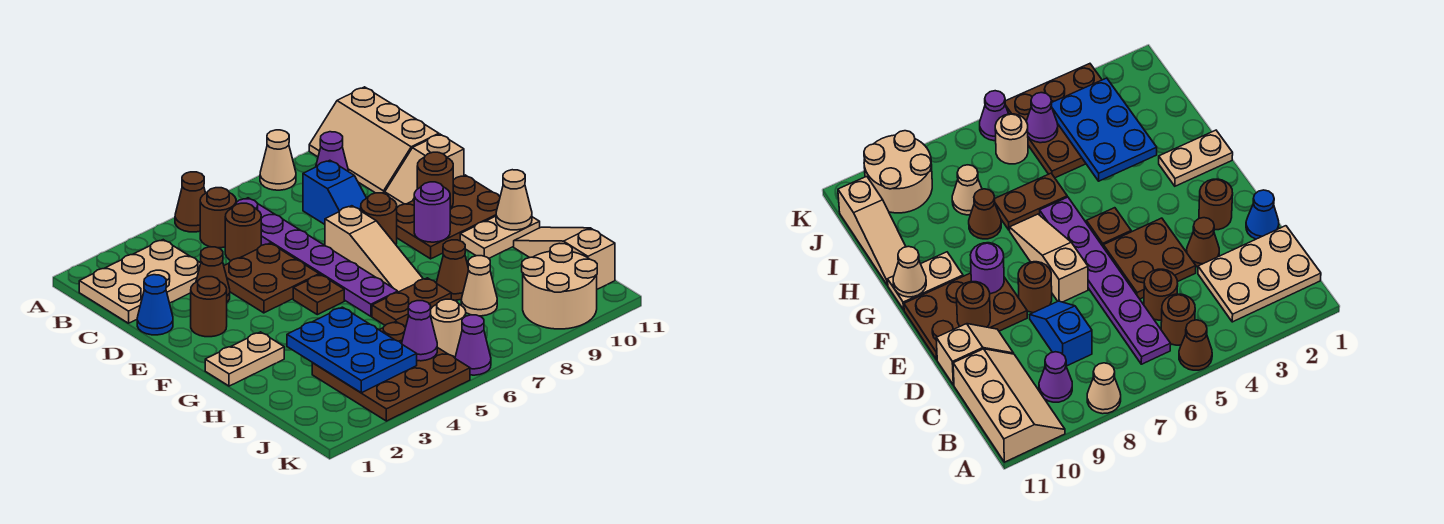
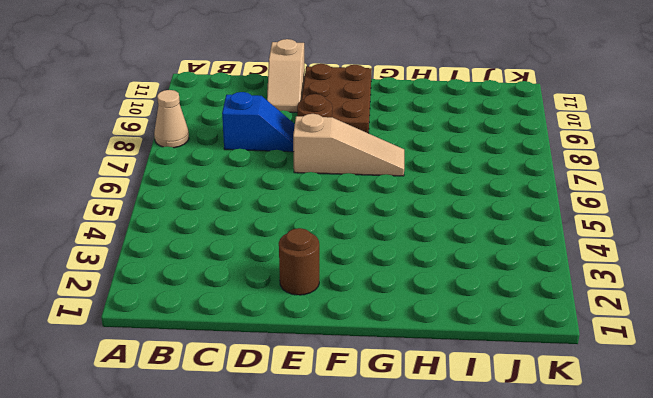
none -> brown cone A5 level 1
none -> tan slope A10:C11 level 1 top 11
none -> tan plate B1:C3 level 1
none -> brown round brick B5 level 1

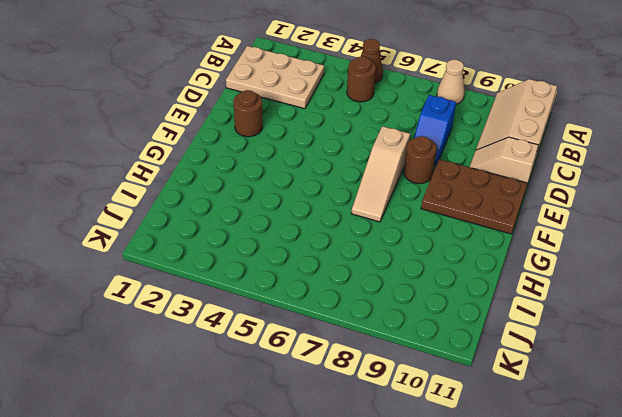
none -> purple plate B6:G6 level 1
none -> purple cone B9 level 1
none -> brown round brick C5 level 1
none -> blue cone D1 level 1

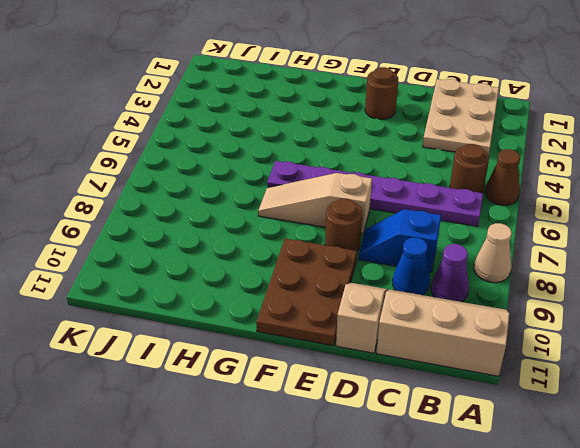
blue cone C9 level 1 -> blue cone D1 level 1
none -> brown round brick C5 level 1
none -> brown cone D3 level 1
none -> brown plate D4:E5 level 1
none -> brown plate F5 level 1

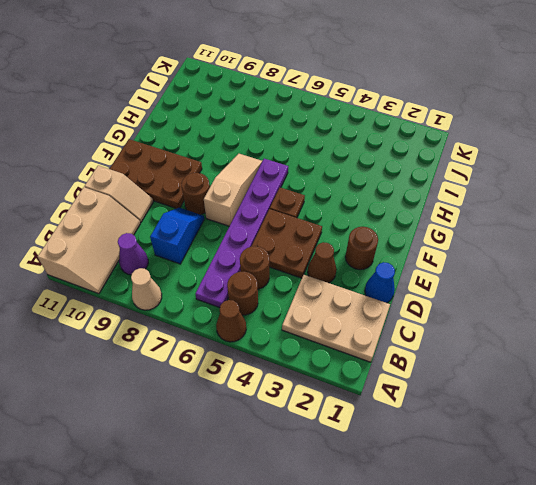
none -> tan plate G1:G2 level 1
none -> tan plate G10:G11 level 1
none -> brown plate H6:H7 level 1
none -> brown cone H8 level 1

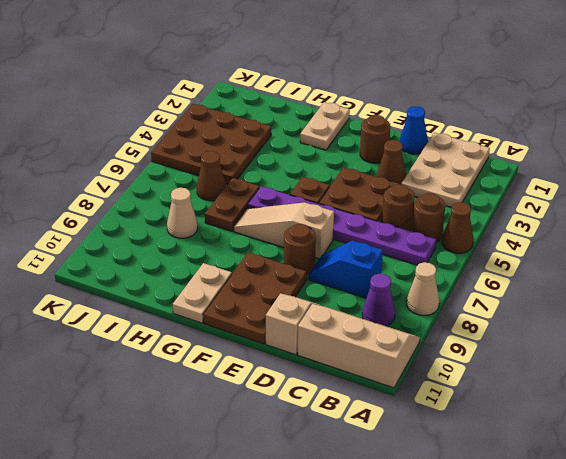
brown cone I6 level 1 -> brown cone H8 level 1
none -> tan slope H11:J11 level 1 top J
none -> tan round brick J6 level 1
none -> tan round brick J9:K10 level 1
none -> purple cone K6 level 1

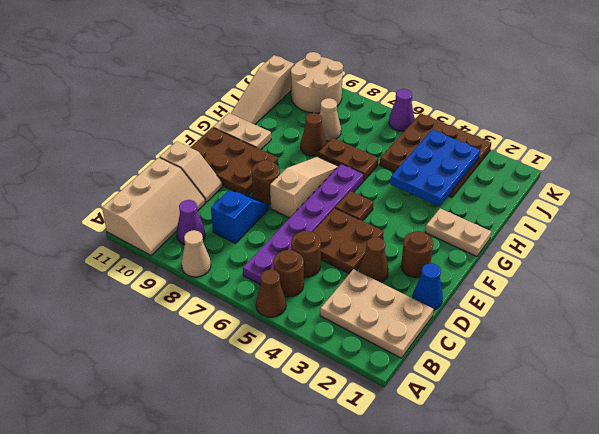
none -> tan round brick J6 level 1
none -> brown round brick E10 level 2
none -> purple round brick F9 level 2
none -> tan cone G11 level 2

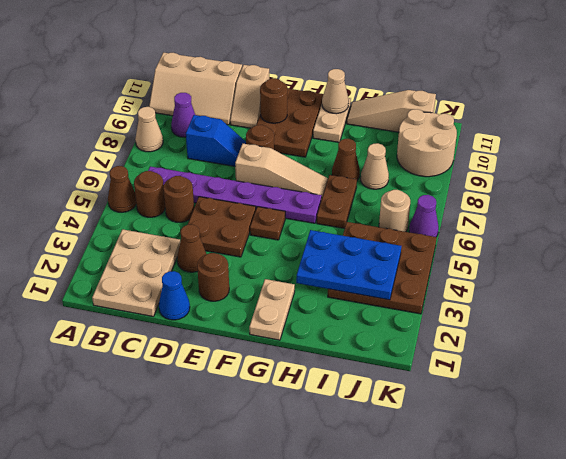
none -> purple round brick F9 level 2
none -> purple cone J5 level 2

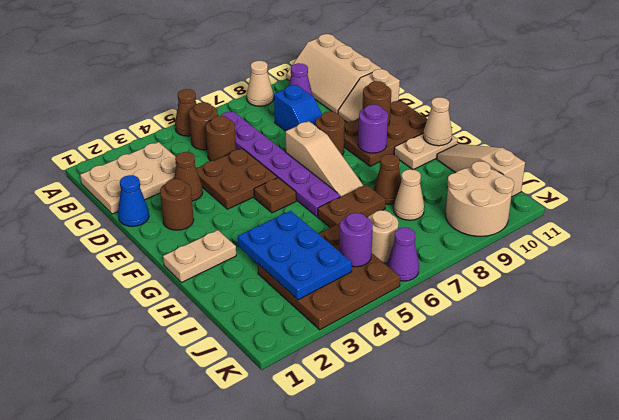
purple round brick J5 level 2 -> purple cone J5 level 2

